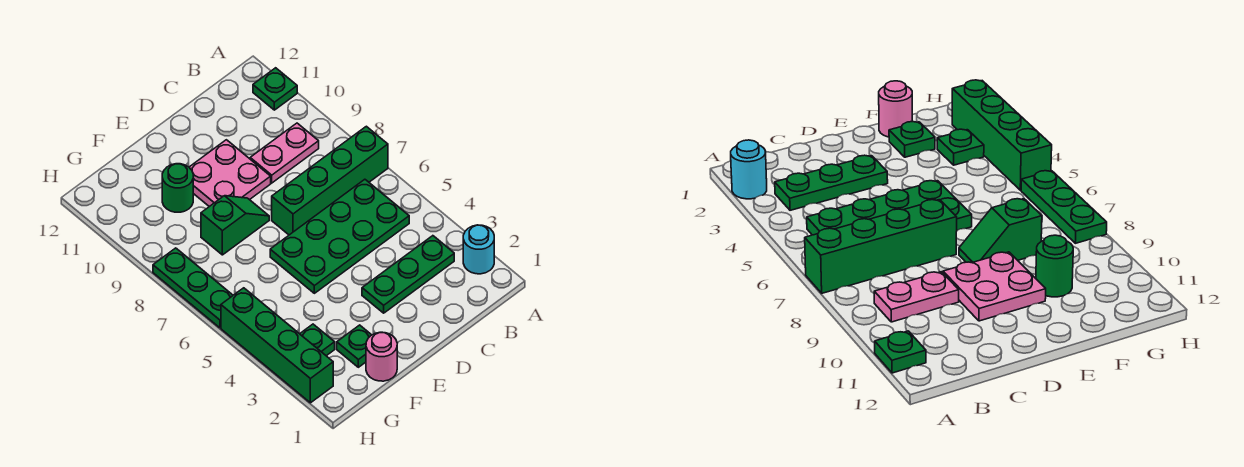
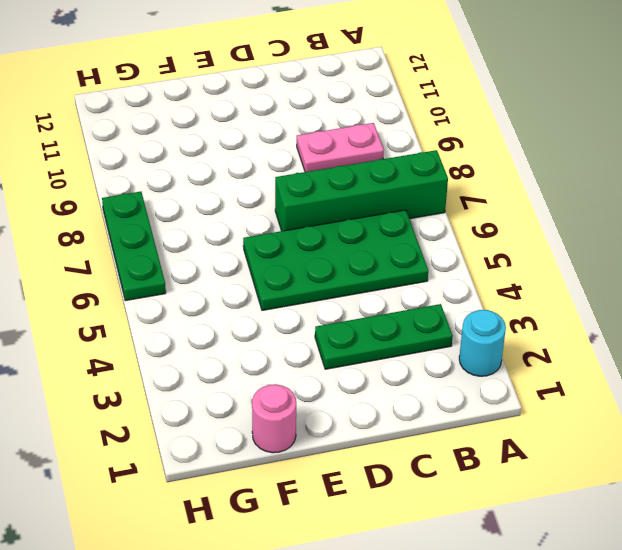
none -> green plate A11 level 1
none -> pink plate D9:E10 level 1
none -> green slope E8:F8 level 1 top F

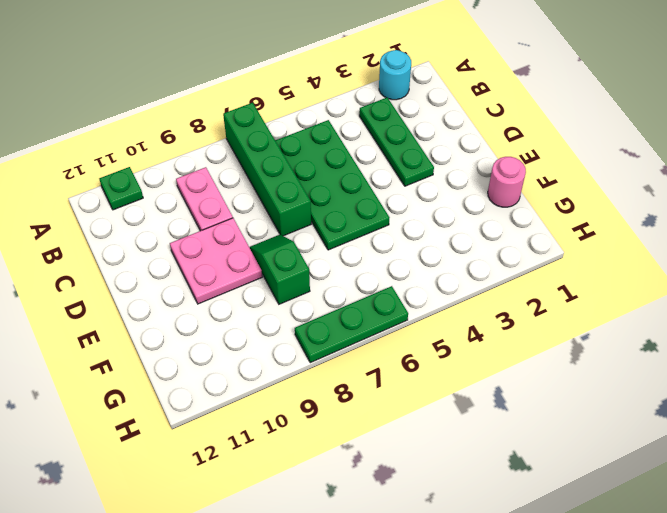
none -> green plate F2 level 1
none -> green round brick F10 level 1
none -> green plate G3 level 1

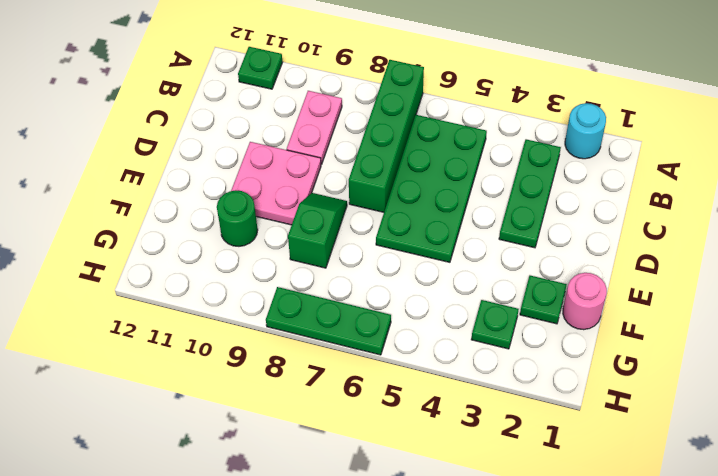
none -> green brick H2:H5 level 1

